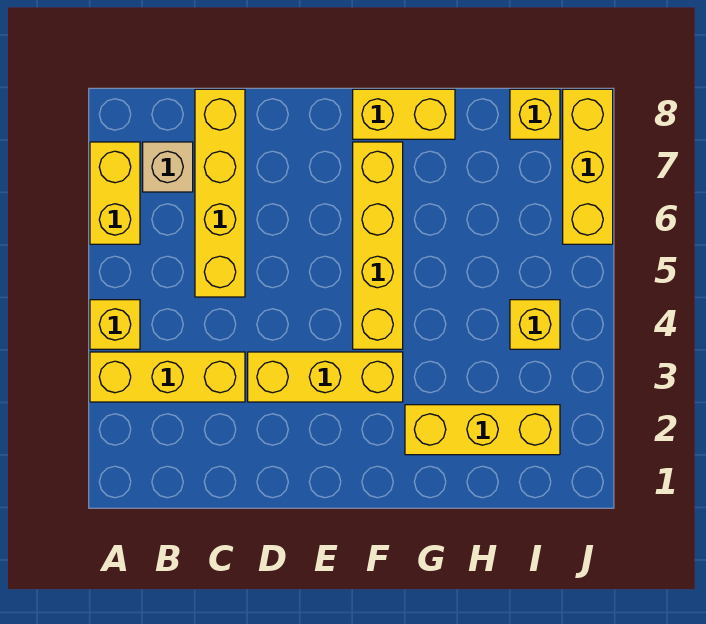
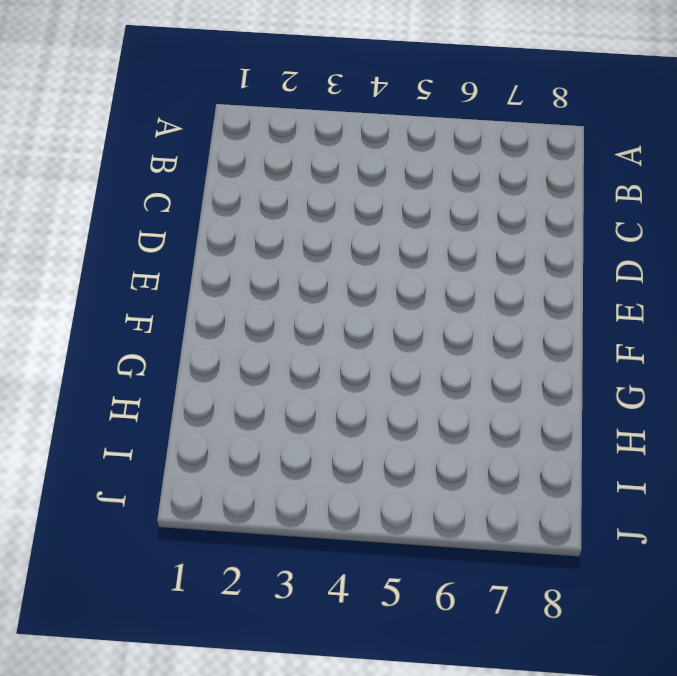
none -> yellow brick A3:C3 level 1
none -> yellow brick A4 level 1
none -> yellow brick A6:A7 level 1

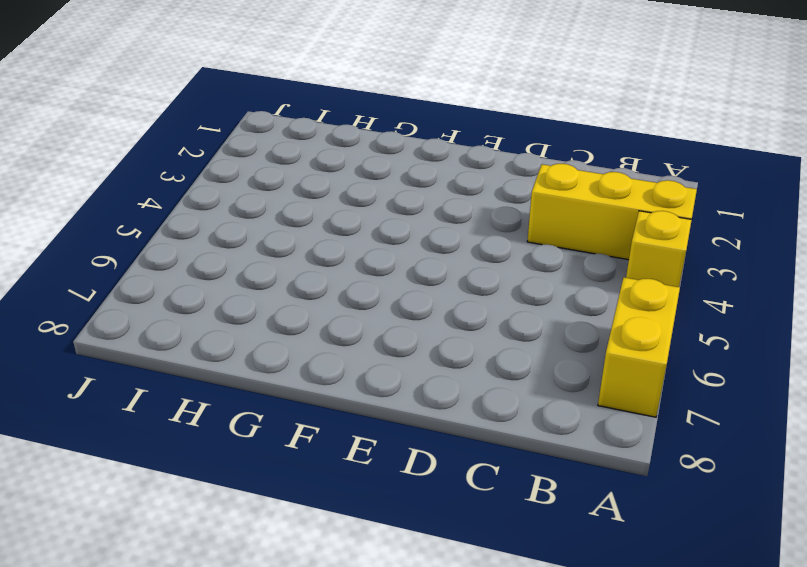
none -> tan brick B7 level 1
none -> yellow brick C5:C8 level 1
none -> yellow brick D3:F3 level 1

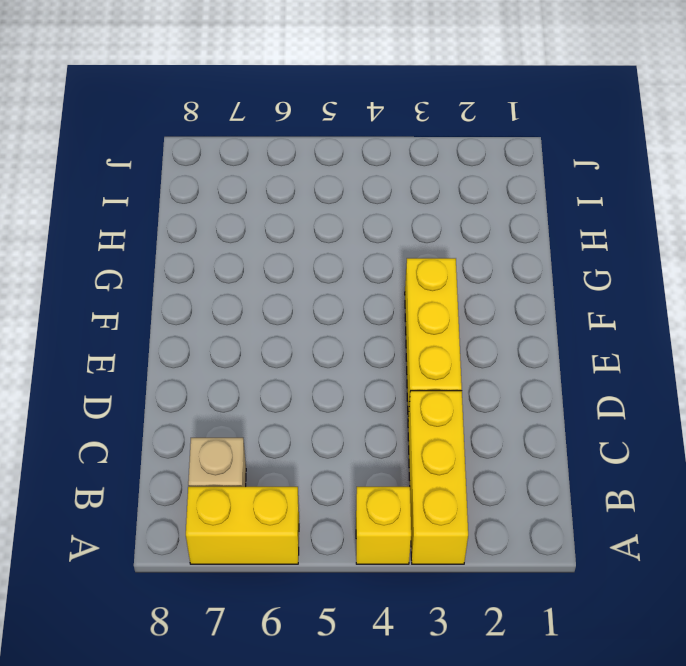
none -> yellow brick C5:C8 level 1
none -> yellow brick F4:F7 level 1
none -> yellow brick F8:G8 level 1

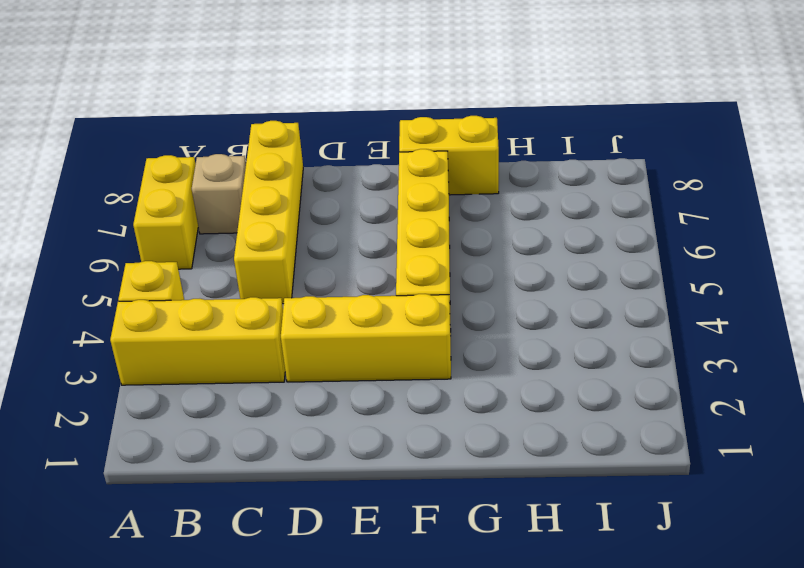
none -> yellow brick G2:I2 level 1
none -> yellow brick I4 level 1
none -> yellow brick I8 level 1

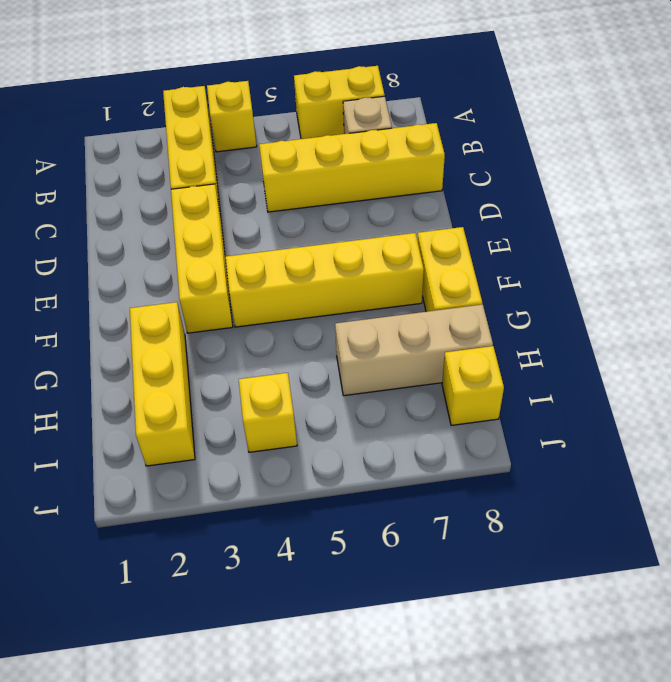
tan brick H6:H8 level 1 -> none
none -> yellow brick J6:J8 level 1

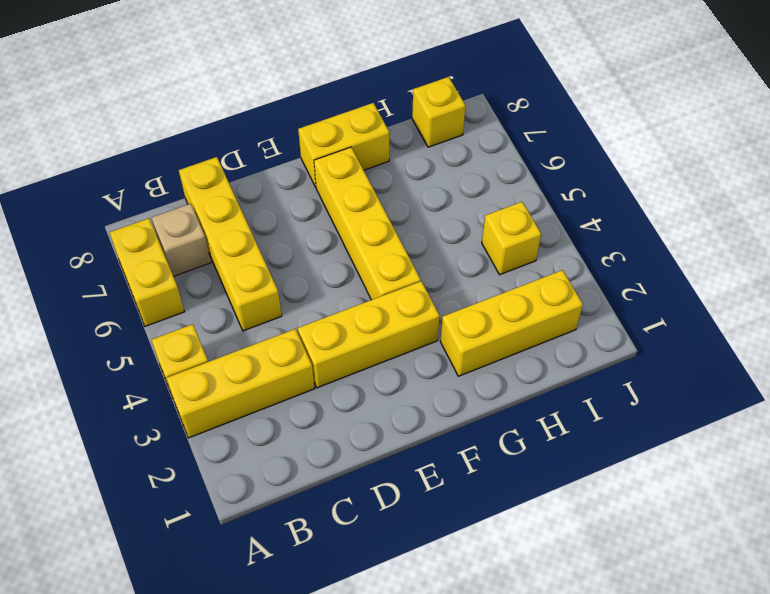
none -> yellow brick J6:J8 level 1

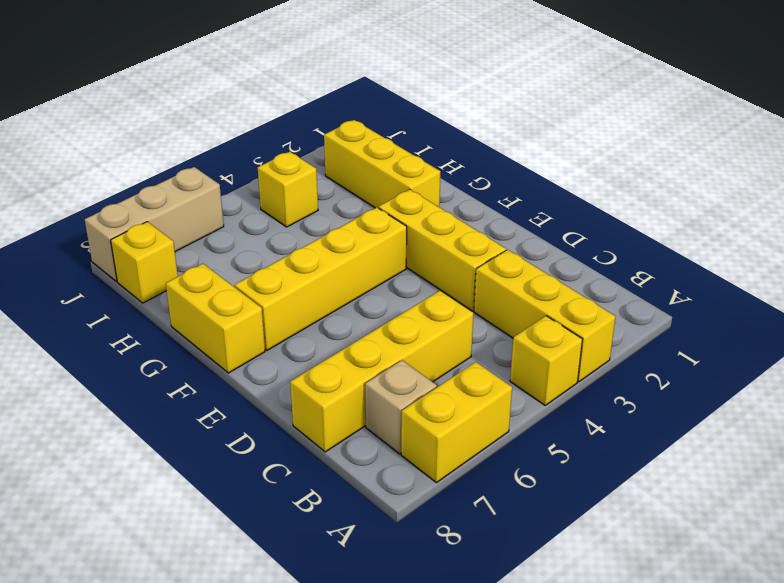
tan brick J6:J8 level 1 -> yellow brick J6:J8 level 1

